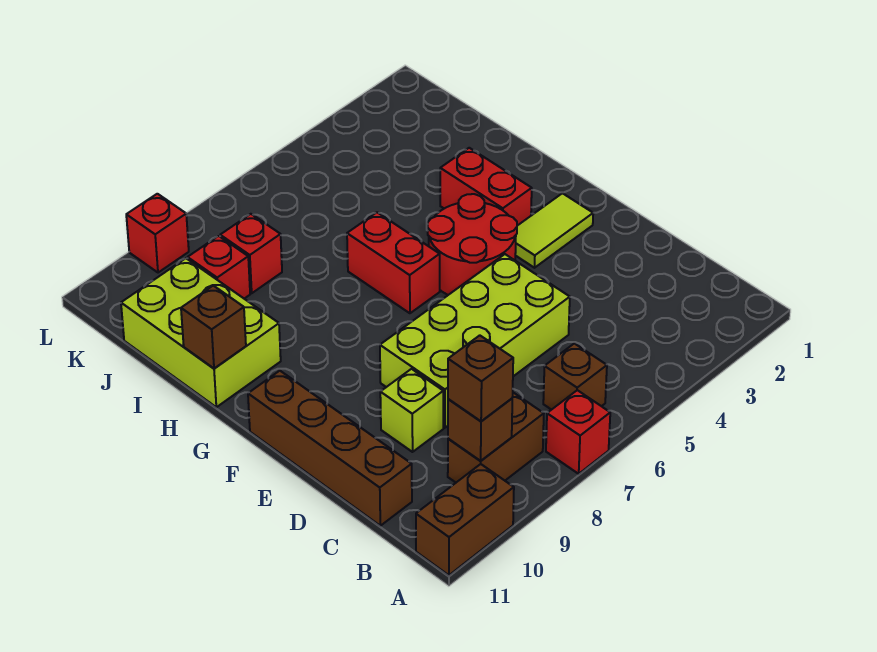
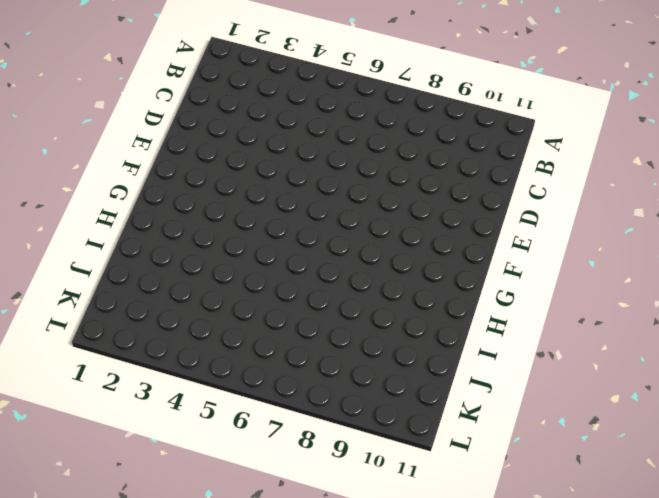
none -> red brick A7 level 1
none -> brown brick A10:A11 level 1
none -> brown brick B6 level 1

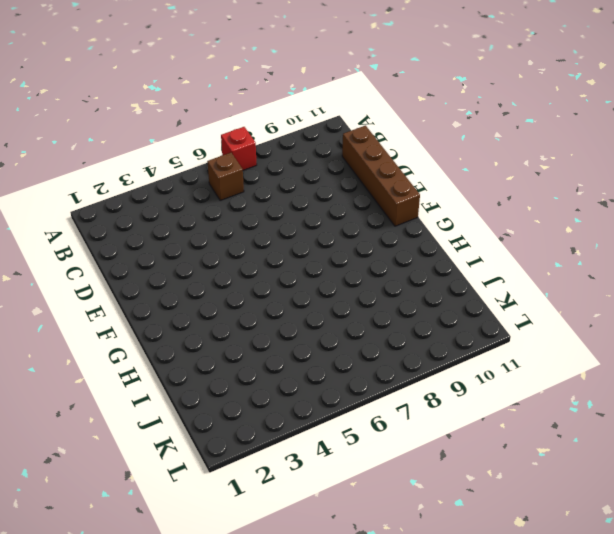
none -> brown brick A10:A11 level 1
none -> brown brick B8:B9 level 1
none -> lime brick D5:E8 level 1

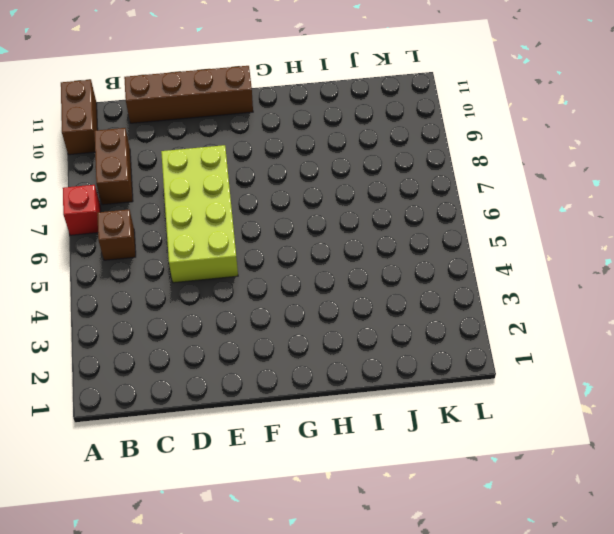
none -> lime brick D9 level 1
none -> lime tile F2:F3 level 1
none -> red round brick F4:G5 level 1

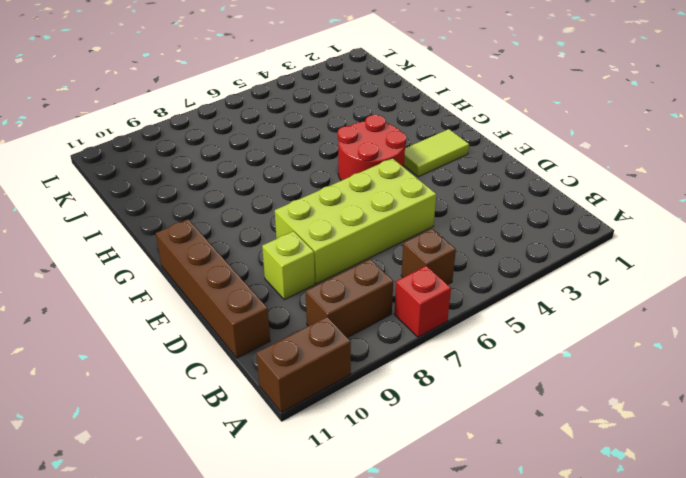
none -> red brick G3:H3 level 1
none -> red brick G6:H6 level 1
none -> lime brick H10:J11 level 1

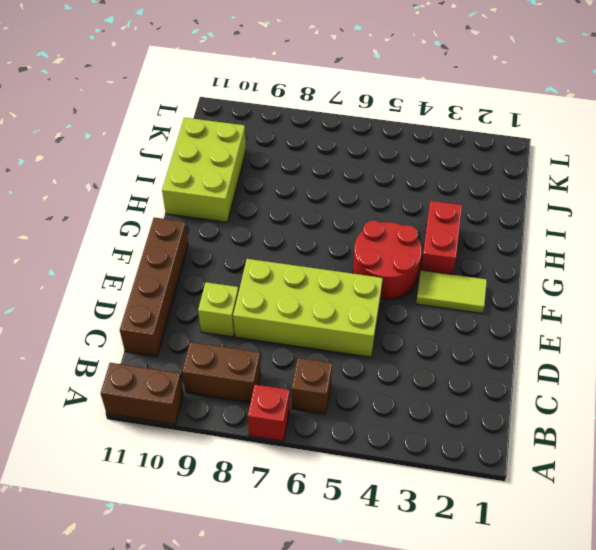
none -> red brick G6:H6 level 1
none -> red brick J8 level 1
none -> red brick J9 level 1

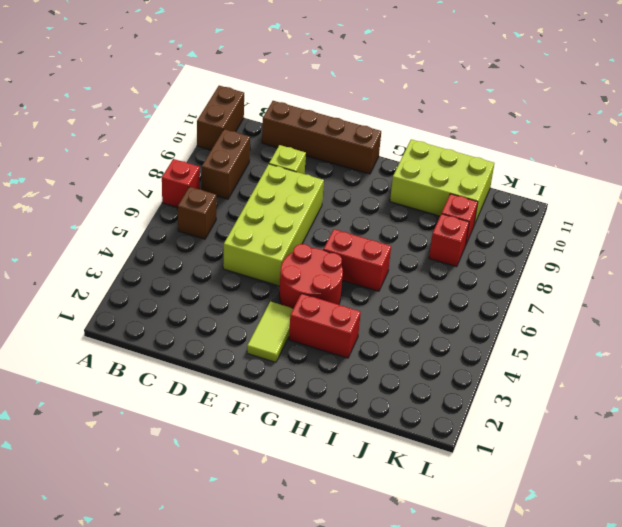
none -> red brick L9 level 1
none -> brown brick B9 level 2
none -> brown brick H11 level 2

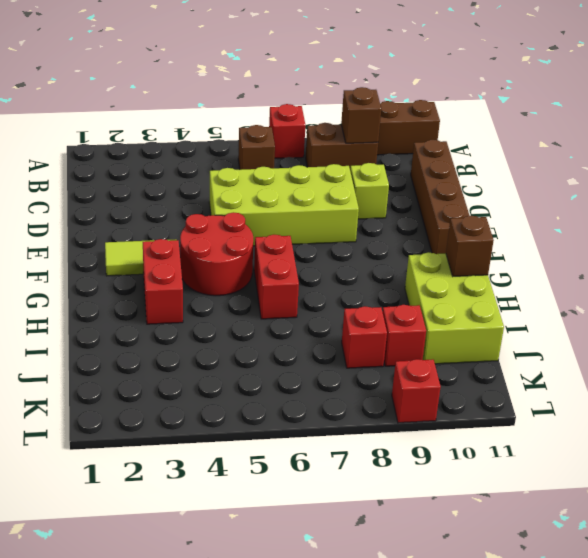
none -> brown brick B9 level 3

